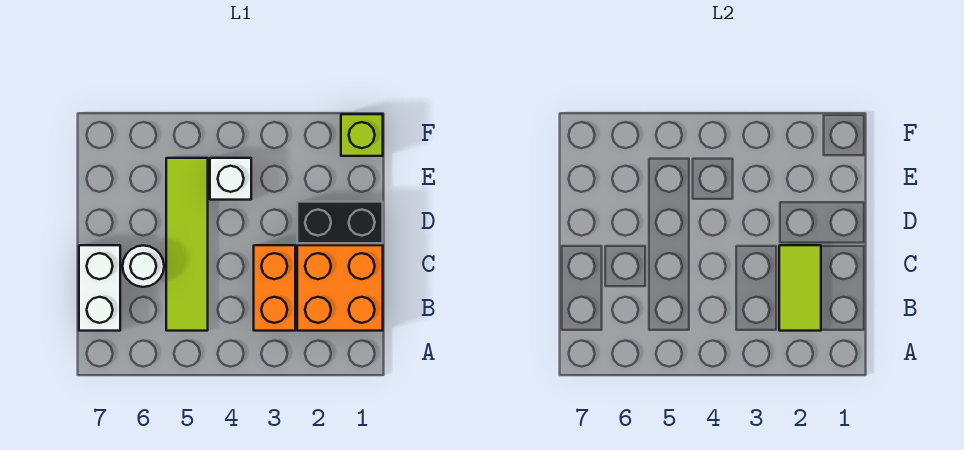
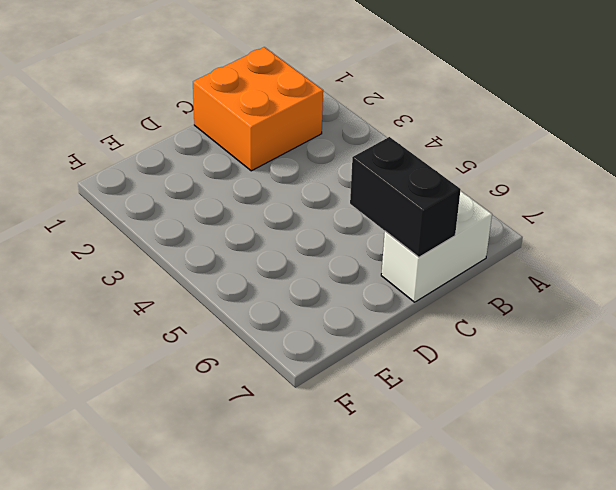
black brick C6:C7 level 2 -> black brick D1:D2 level 1
none -> orange brick B3:C3 level 1
none -> lime tile B5:E5 level 1

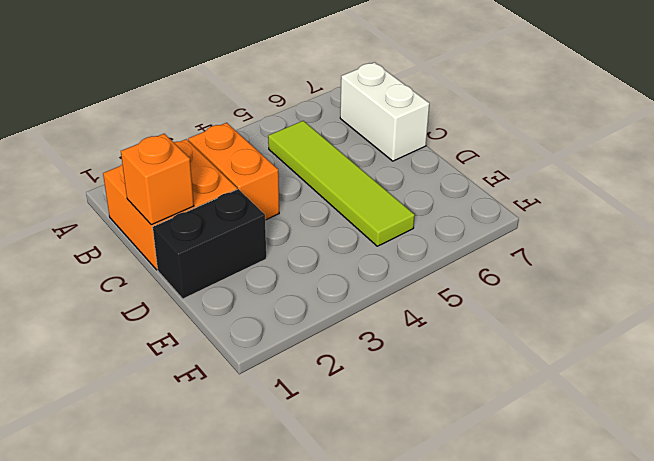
orange brick C1 level 2 -> none
none -> white round brick C6 level 1
none -> white brick E4 level 1

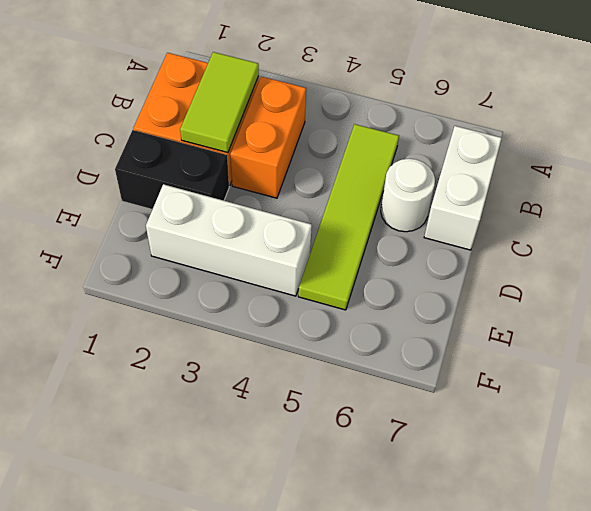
white brick E2:E4 level 1 -> white brick E4 level 1
none -> lime brick F1 level 1

